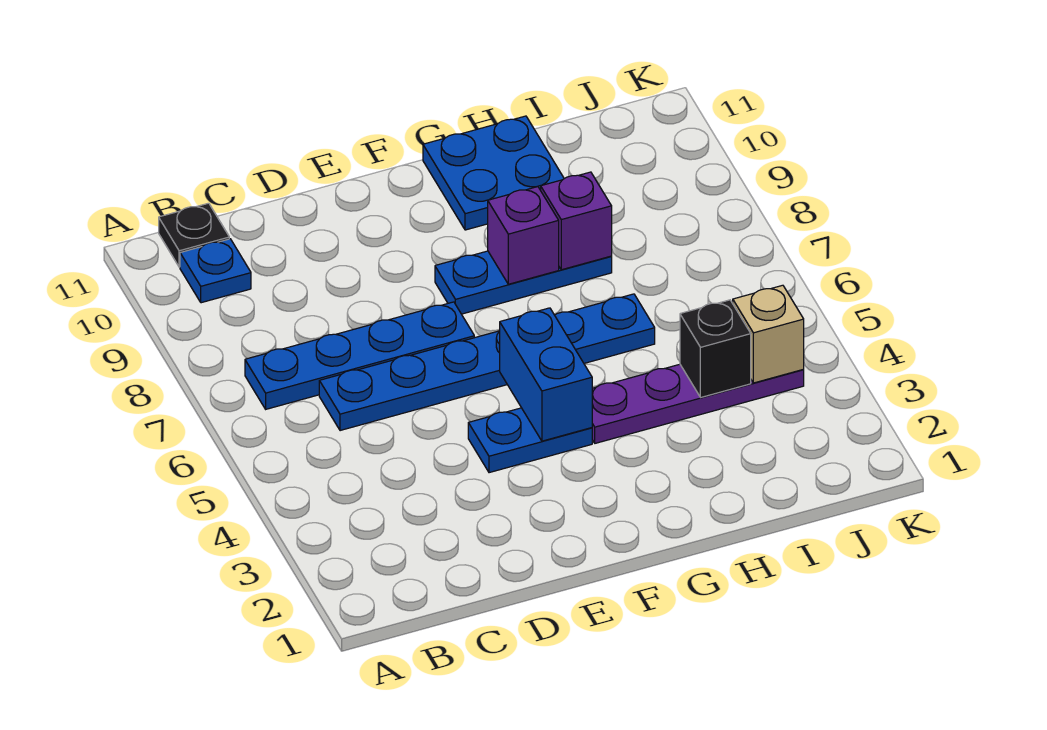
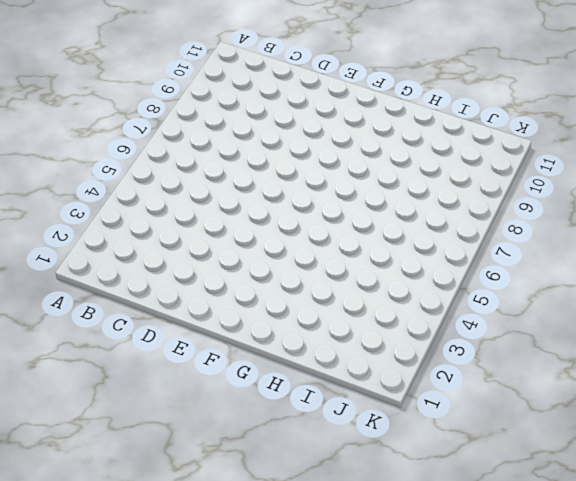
none -> blue plate B7:E7 level 1
none -> blue plate B10 level 1
none -> black plate B11 level 1

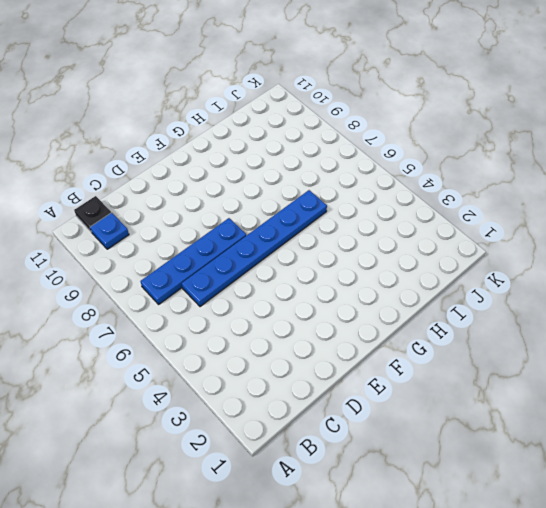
none -> blue plate E4:F4 level 1
none -> blue plate F8:H8 level 1
none -> purple plate G4:J4 level 1

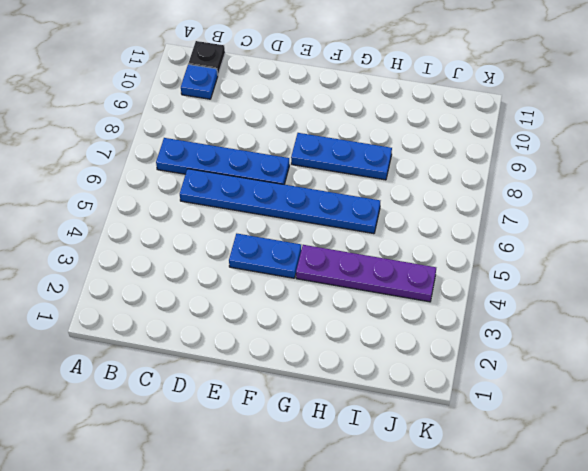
none -> blue plate G10:H11 level 1
none -> blue brick F4:F5 level 2
none -> purple brick G8 level 2

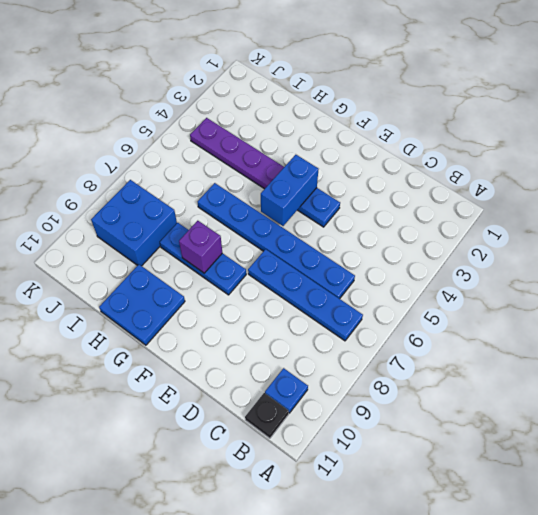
blue brick I8:J9 level 1 -> none
none -> purple brick H8 level 2
none -> black brick I4 level 2
none -> tan brick J4 level 2

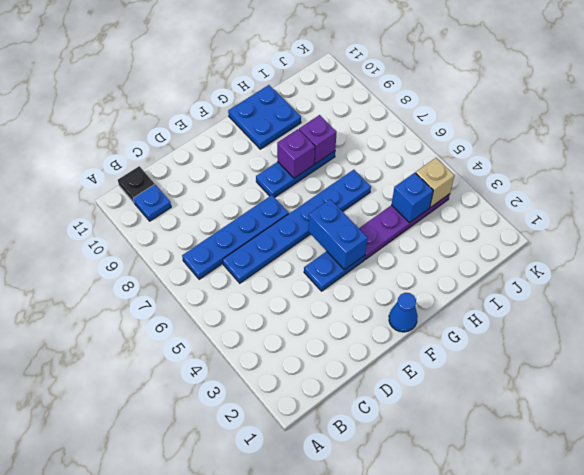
blue cone F1 level 1 -> none
blue brick I4 level 2 -> black brick I4 level 2

